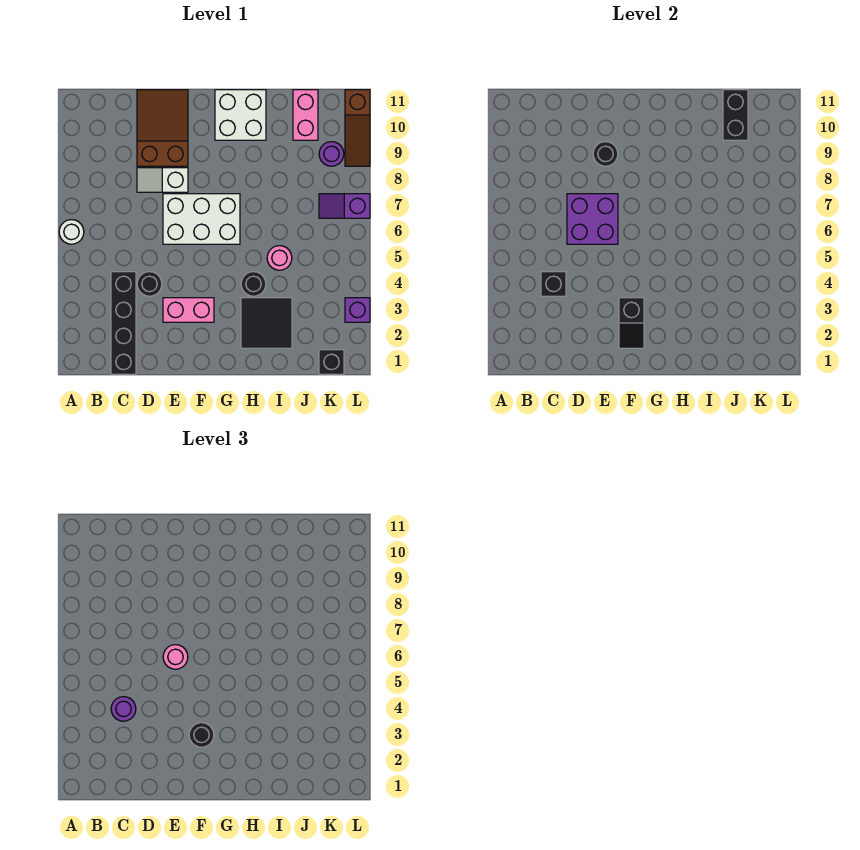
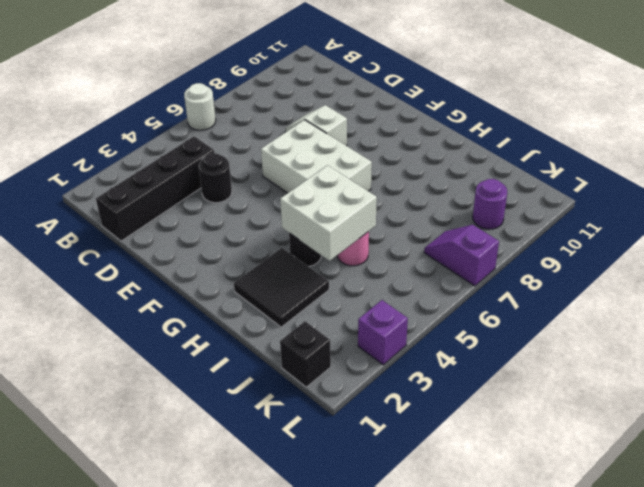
white brick H4:I5 level 2 -> white brick G10:H11 level 1
none -> brown slope D9:E11 level 1 top 9
none -> pink brick E3:F3 level 1
none -> pink brick J10:J11 level 1

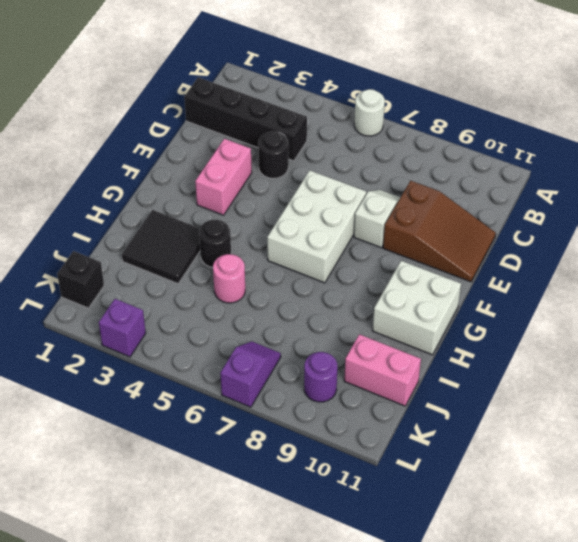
none -> brown slope L9:L11 level 1 top 11
none -> black brick C4 level 2
none -> purple brick D6:E7 level 2

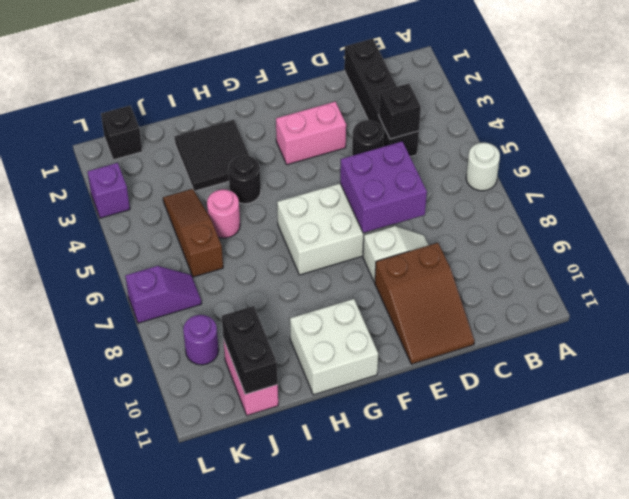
brown slope J4:J6 level 1 top 6 -> brown slope L9:L11 level 1 top 11
none -> black round brick E9 level 2
none -> black slope F2:F3 level 2 top 3
none -> purple round brick C4 level 3

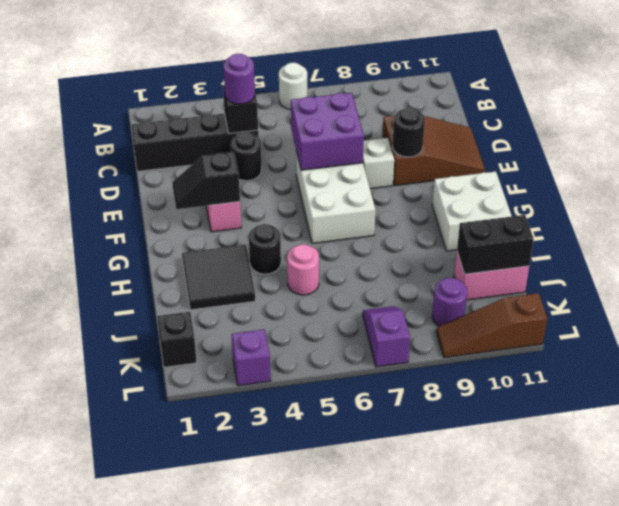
none -> pink round brick E6 level 3
none -> black round brick F3 level 3

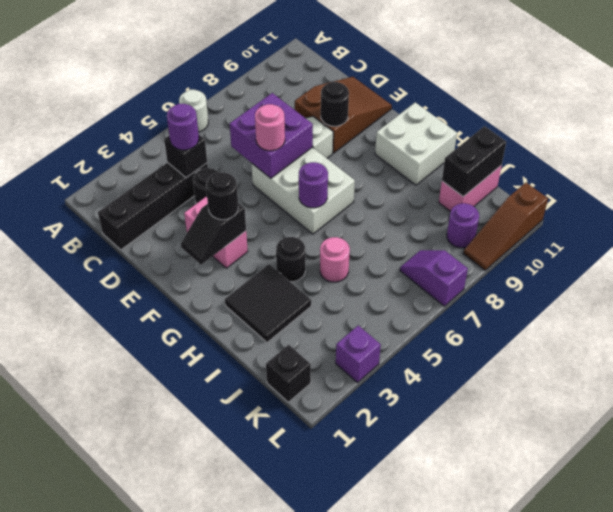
purple round brick G6 level 2 -> none

